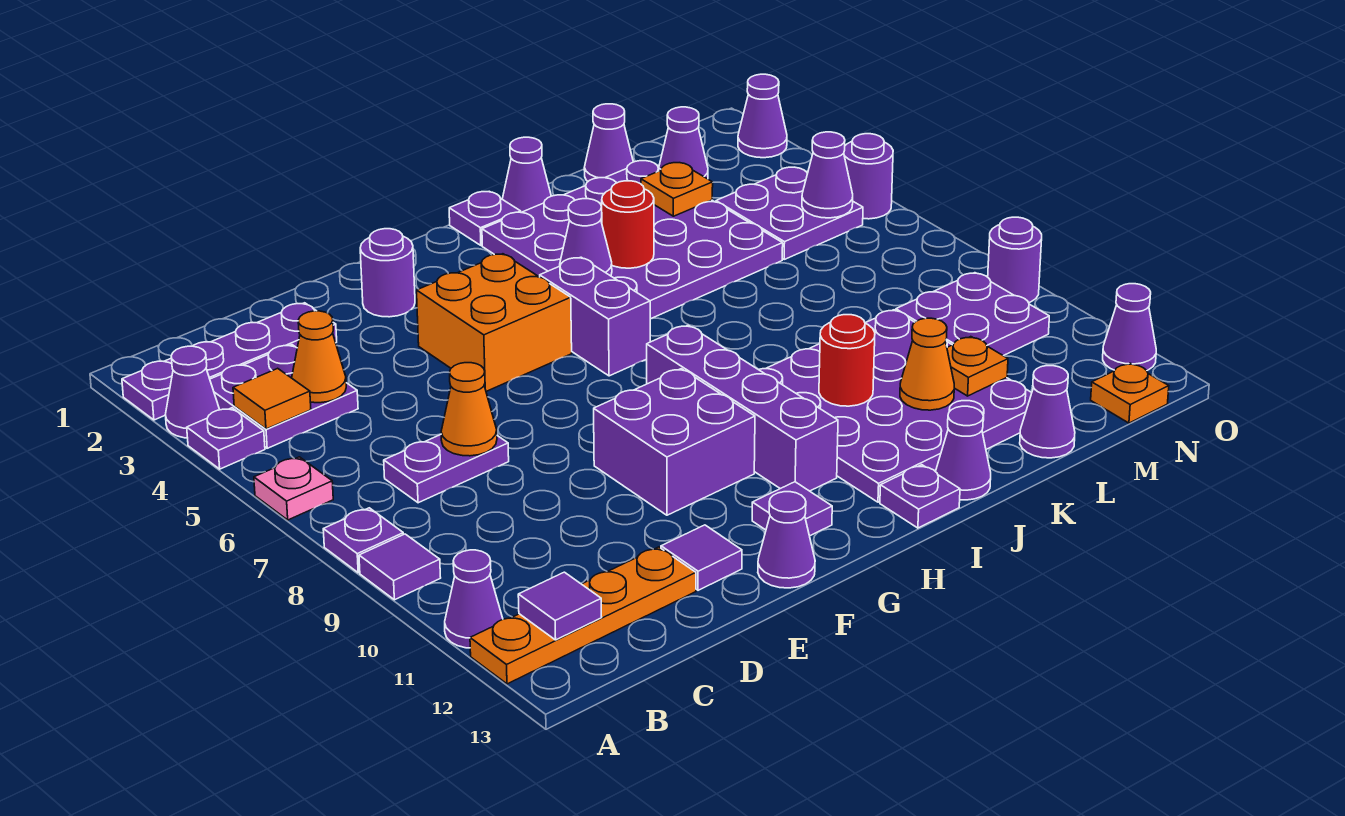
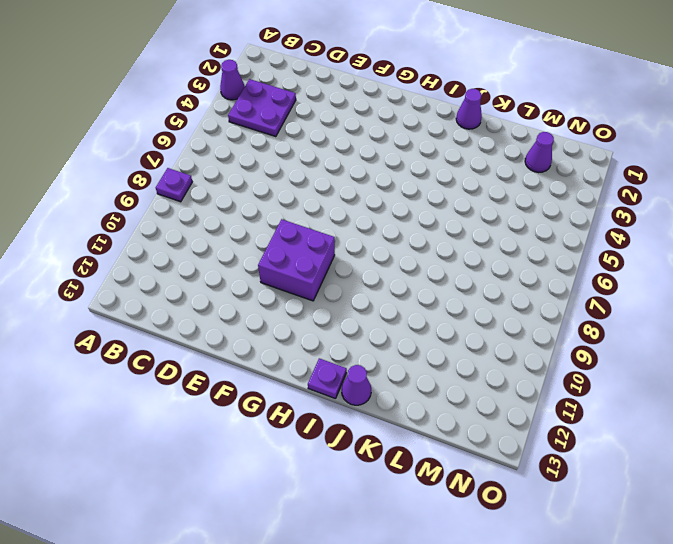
none -> purple plate A2:D2 level 1
none -> purple plate A4 level 1
none -> pink plate A6 level 1
none -> purple tile A9 level 1

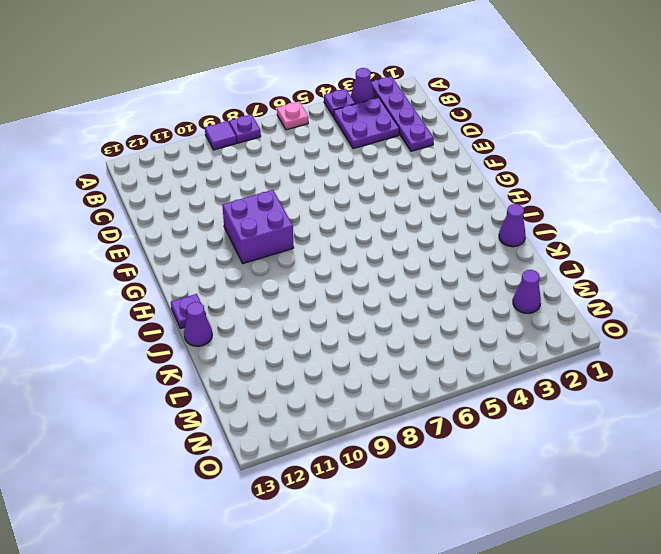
none -> purple cone A11 level 1
none -> orange plate A12:D12 level 1
none -> purple plate C7:D7 level 1
none -> purple tile E12 level 1

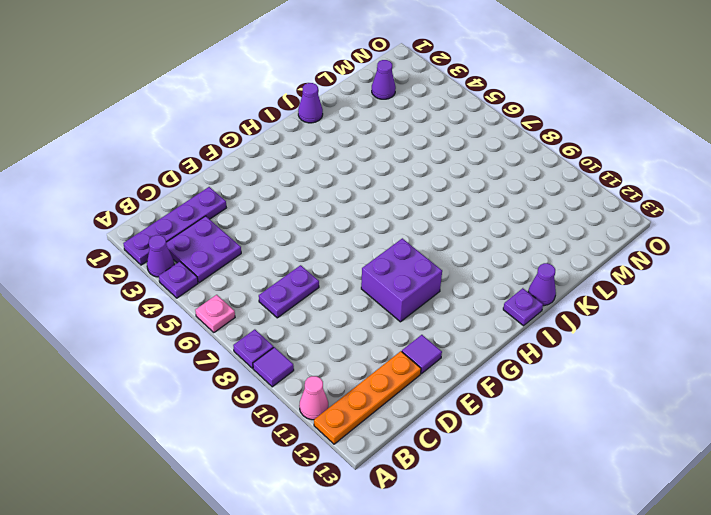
pink cone A11 level 1 -> purple cone A11 level 1
none -> purple round brick F2 level 1
none -> orange brick F4:G5 level 1
none -> purple cone F13 level 1
none -> purple tile G12 level 1

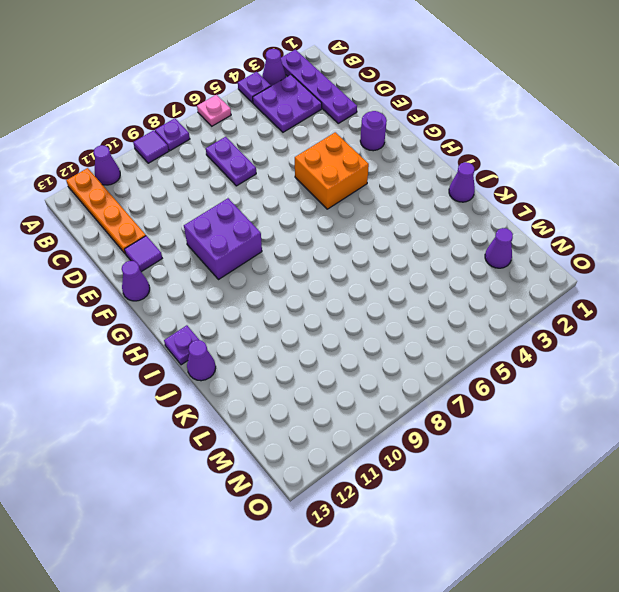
none -> purple tile G12 level 1
none -> purple brick H5:H6 level 1
none -> purple brick H8:H11 level 1
none -> purple plate I1 level 1

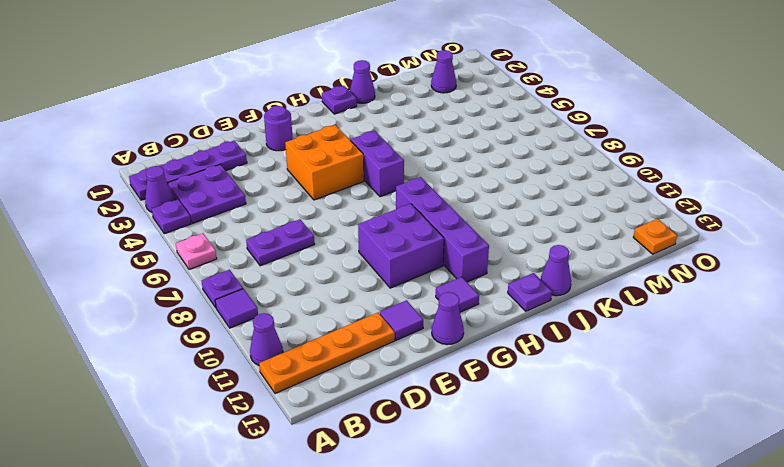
none -> purple plate I2:L5 level 1
none -> purple plate I9:L12 level 1
none -> purple cone L1 level 1
none -> purple cone L13 level 1

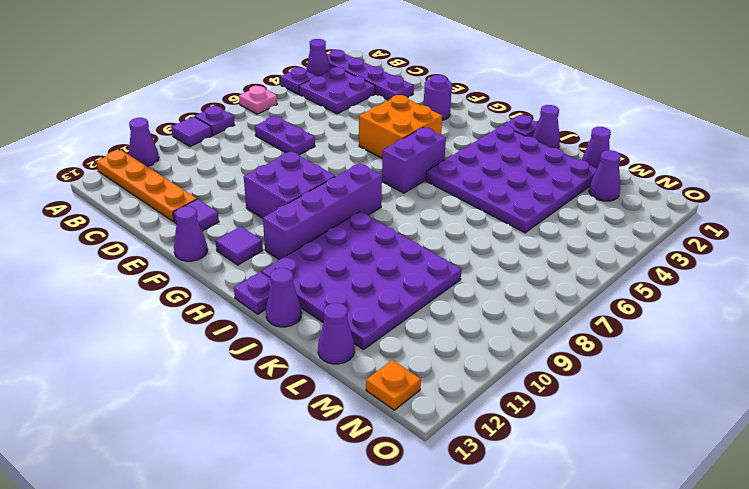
none -> purple plate M4:N5 level 1
none -> purple plate M9:N10 level 1
none -> purple cone O2 level 1
none -> purple round brick O5 level 1

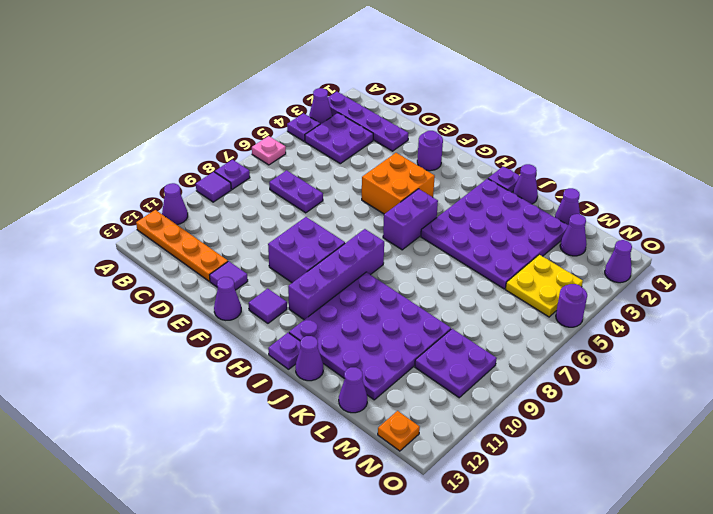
yellow plate M4:N5 level 1 -> purple plate M4:N5 level 1
none -> purple round brick O9 level 1
none -> purple cone O12 level 1
none -> orange tile B4 level 2
none -> purple tile B12 level 2

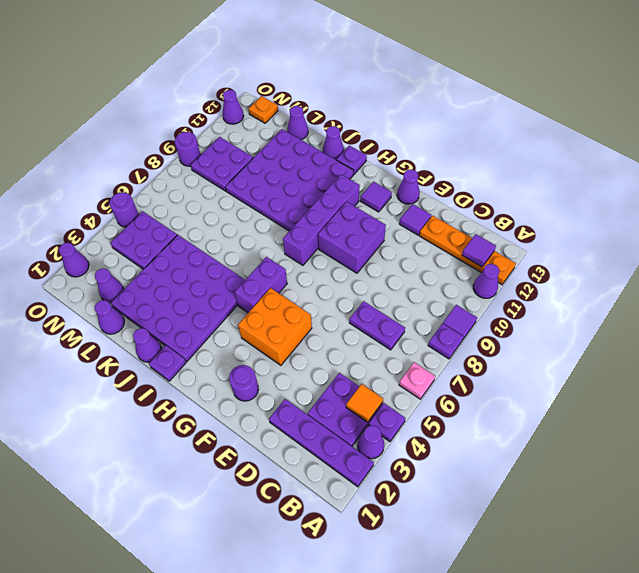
none -> orange cone C4 level 2
none -> orange cone D7 level 2
none -> purple cone I4 level 2
none -> red round brick J4 level 2

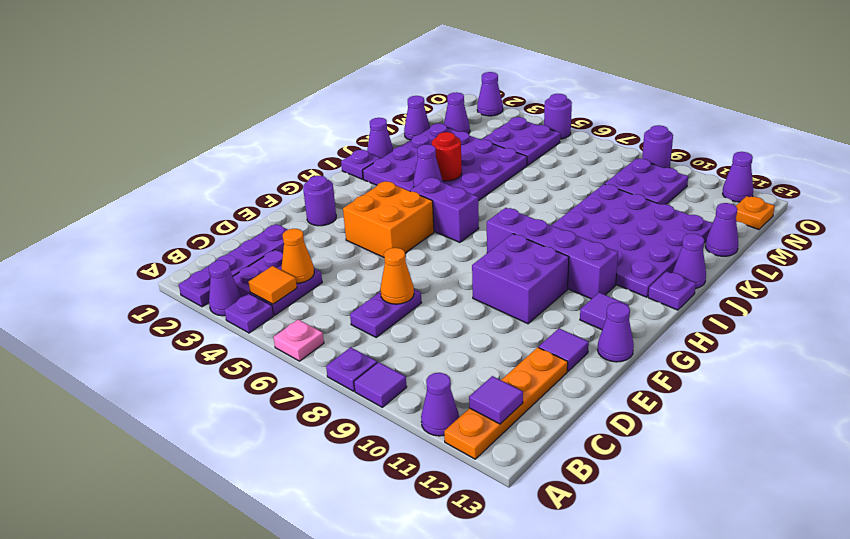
none -> red round brick J10 level 2
none -> orange cone K11 level 2
none -> orange plate L3 level 2
none -> orange plate L11 level 2

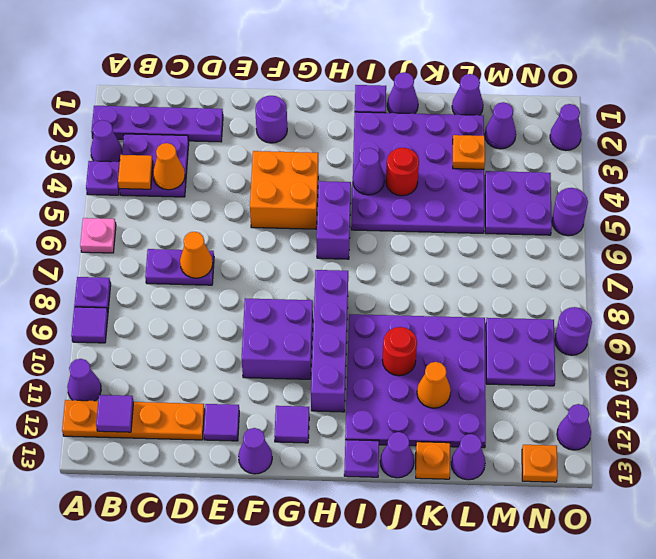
orange plate K13 level 1 -> orange plate L11 level 2
none -> purple cone N5 level 2

